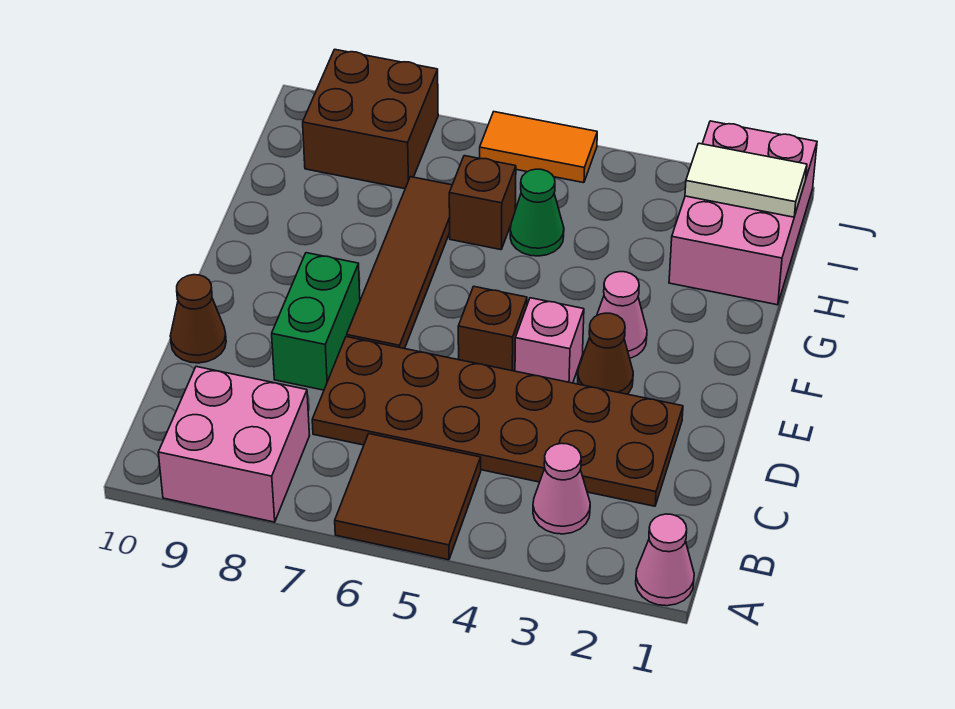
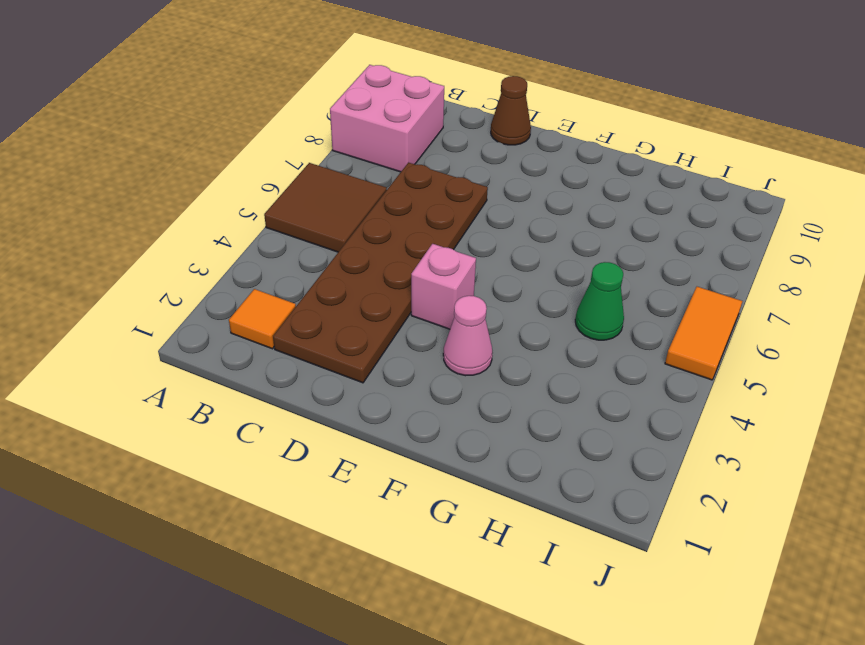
orange tile B2 level 1 -> none
none -> pink cone A1 level 1
none -> pink cone B3 level 1
none -> green brick D8:E8 level 1

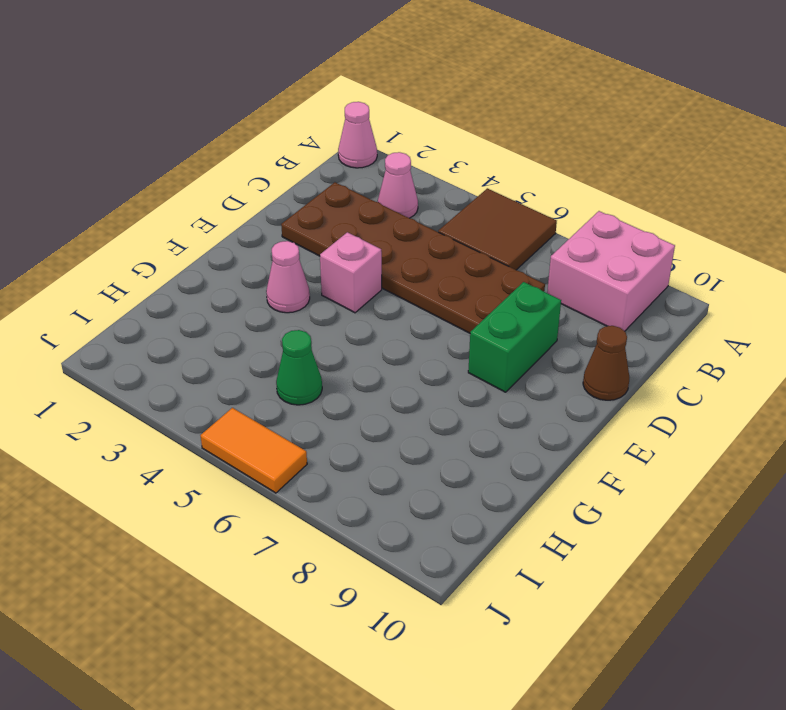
none -> brown cone E3 level 1
none -> brown brick E5 level 1
none -> brown tile E7:H7 level 1

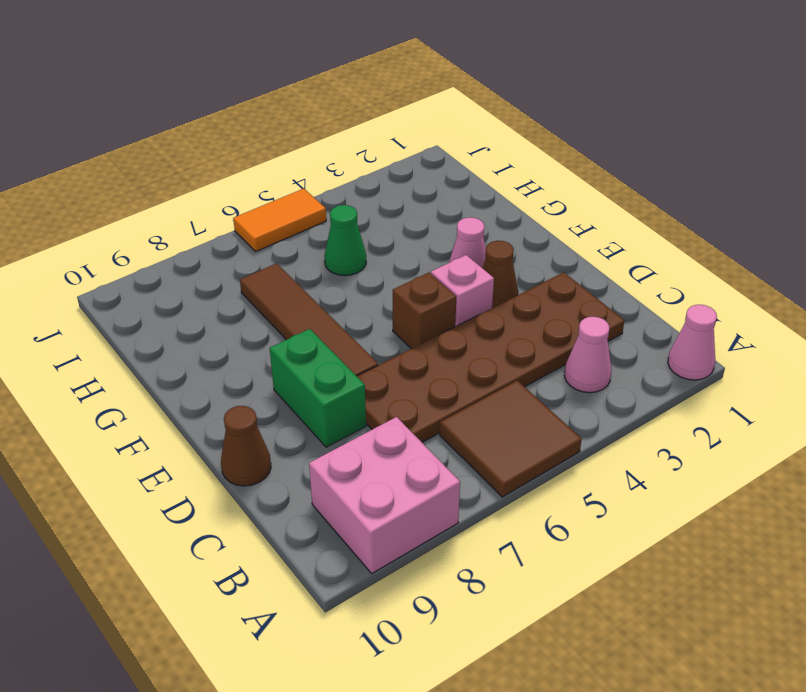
none -> pink brick H1:J2 level 1
none -> brown brick H6 level 1
none -> brown brick I8:J9 level 1

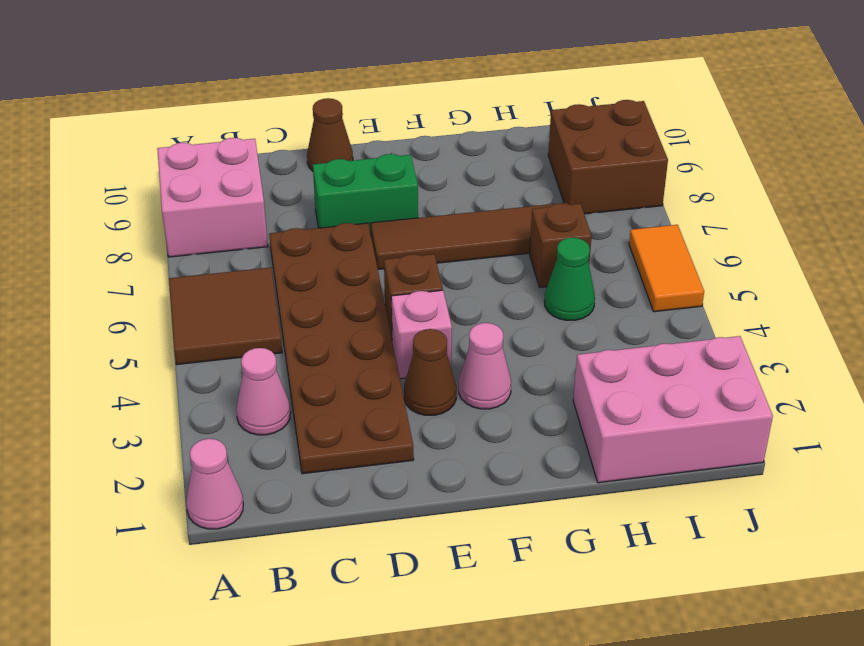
none -> white tile I1:I2 level 2

